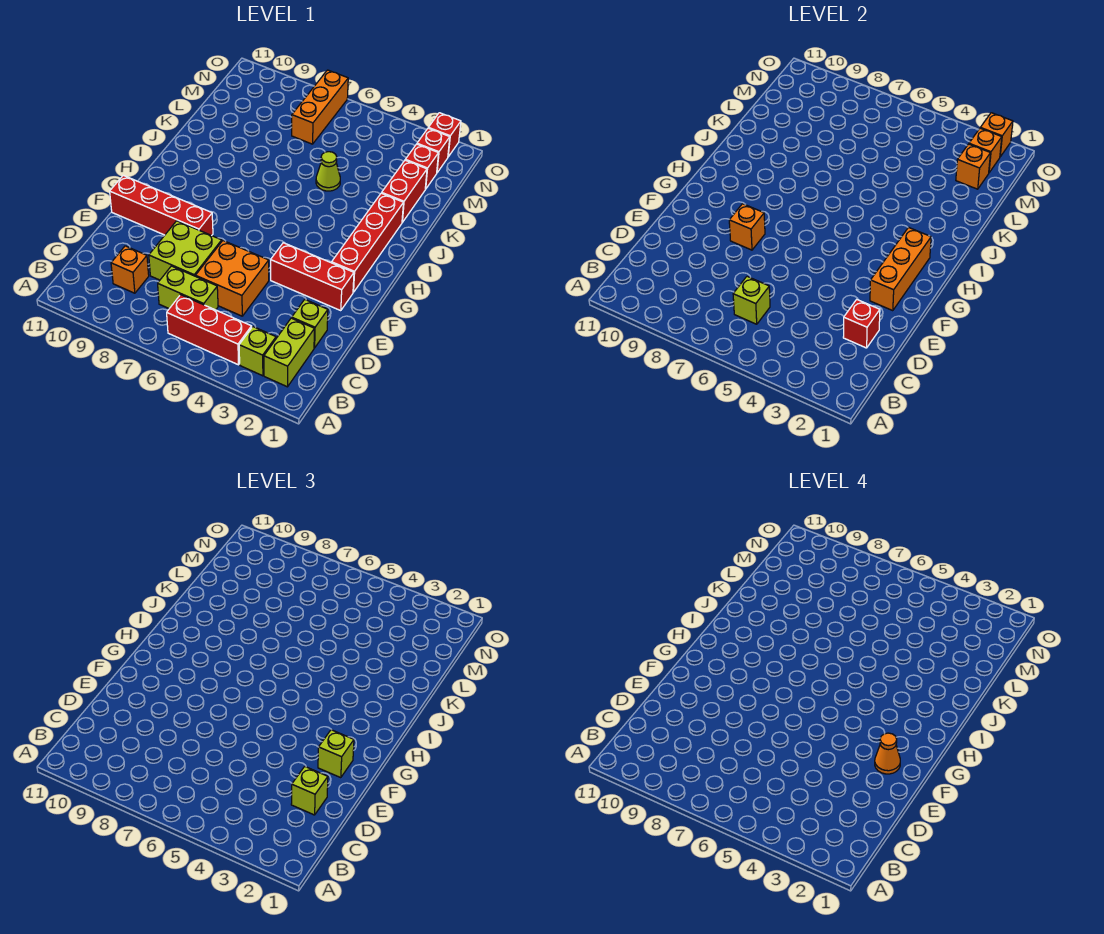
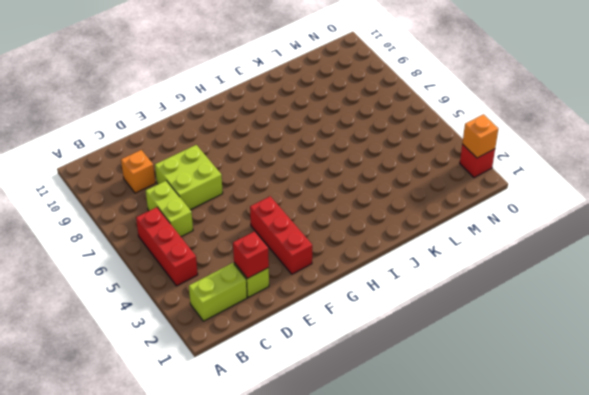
none -> lime brick B3 level 1
none -> orange brick D5:E6 level 1
none -> red brick F8:F11 level 1

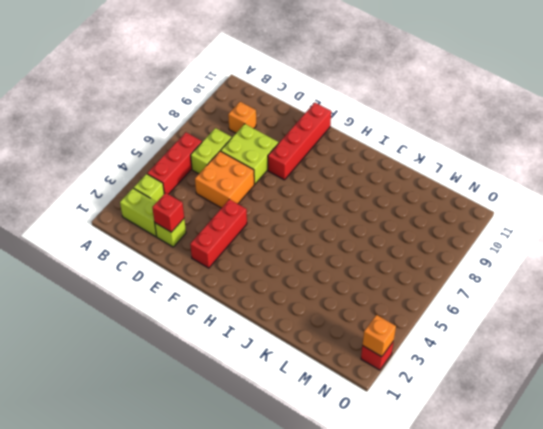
none -> red brick G2:J2 level 1
none -> red brick K2:L2 level 1
none -> lime cone K5 level 1

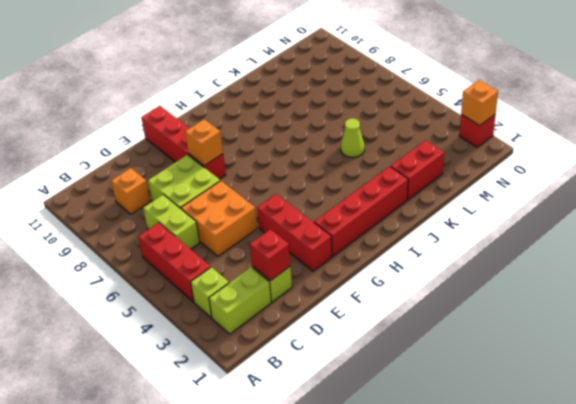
none -> red brick M2 level 1
none -> orange brick M7:O7 level 1
none -> red brick N2 level 1

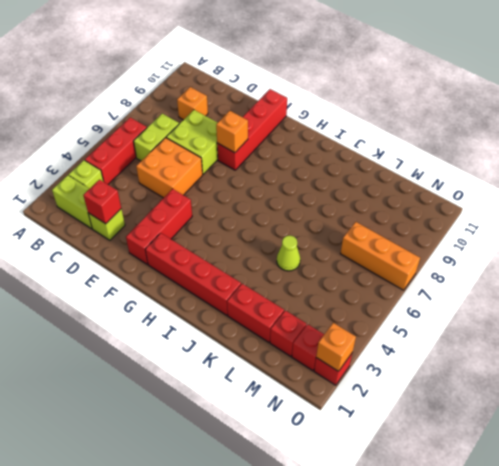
none -> lime brick C6 level 2
none -> orange brick F2:H2 level 2
none -> orange brick M2 level 2

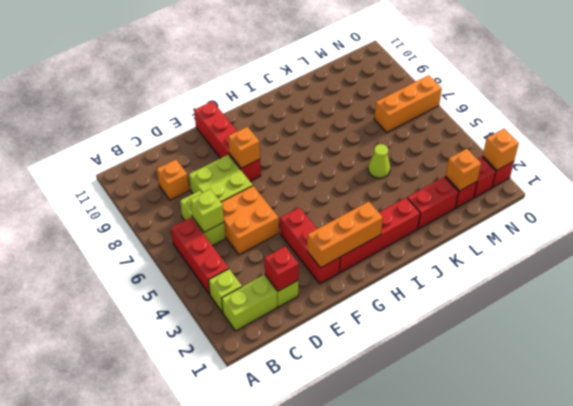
none -> orange brick N2 level 2
none -> lime brick D2 level 3
none -> lime brick F2 level 3

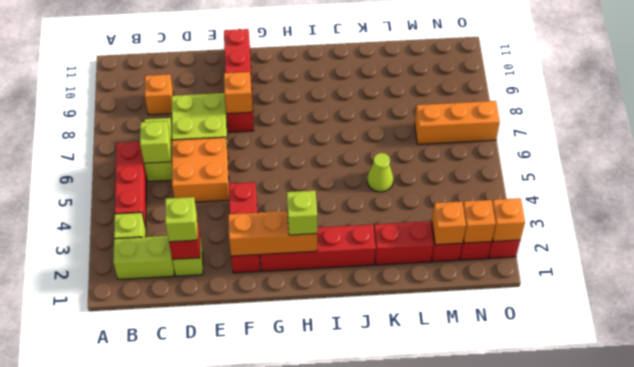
lime brick H2 level 3 -> lime brick F2 level 3
none -> orange cone F2 level 4

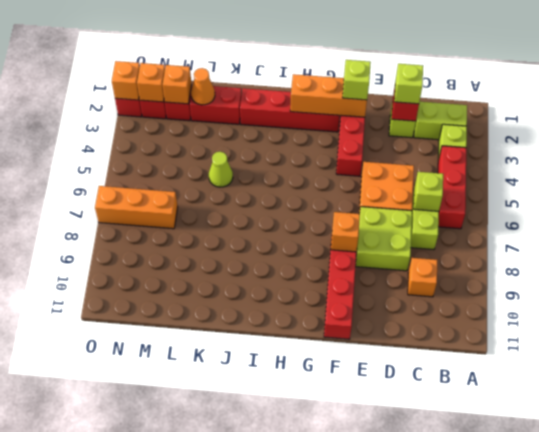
orange cone L2 level 2 -> orange cone F2 level 4

